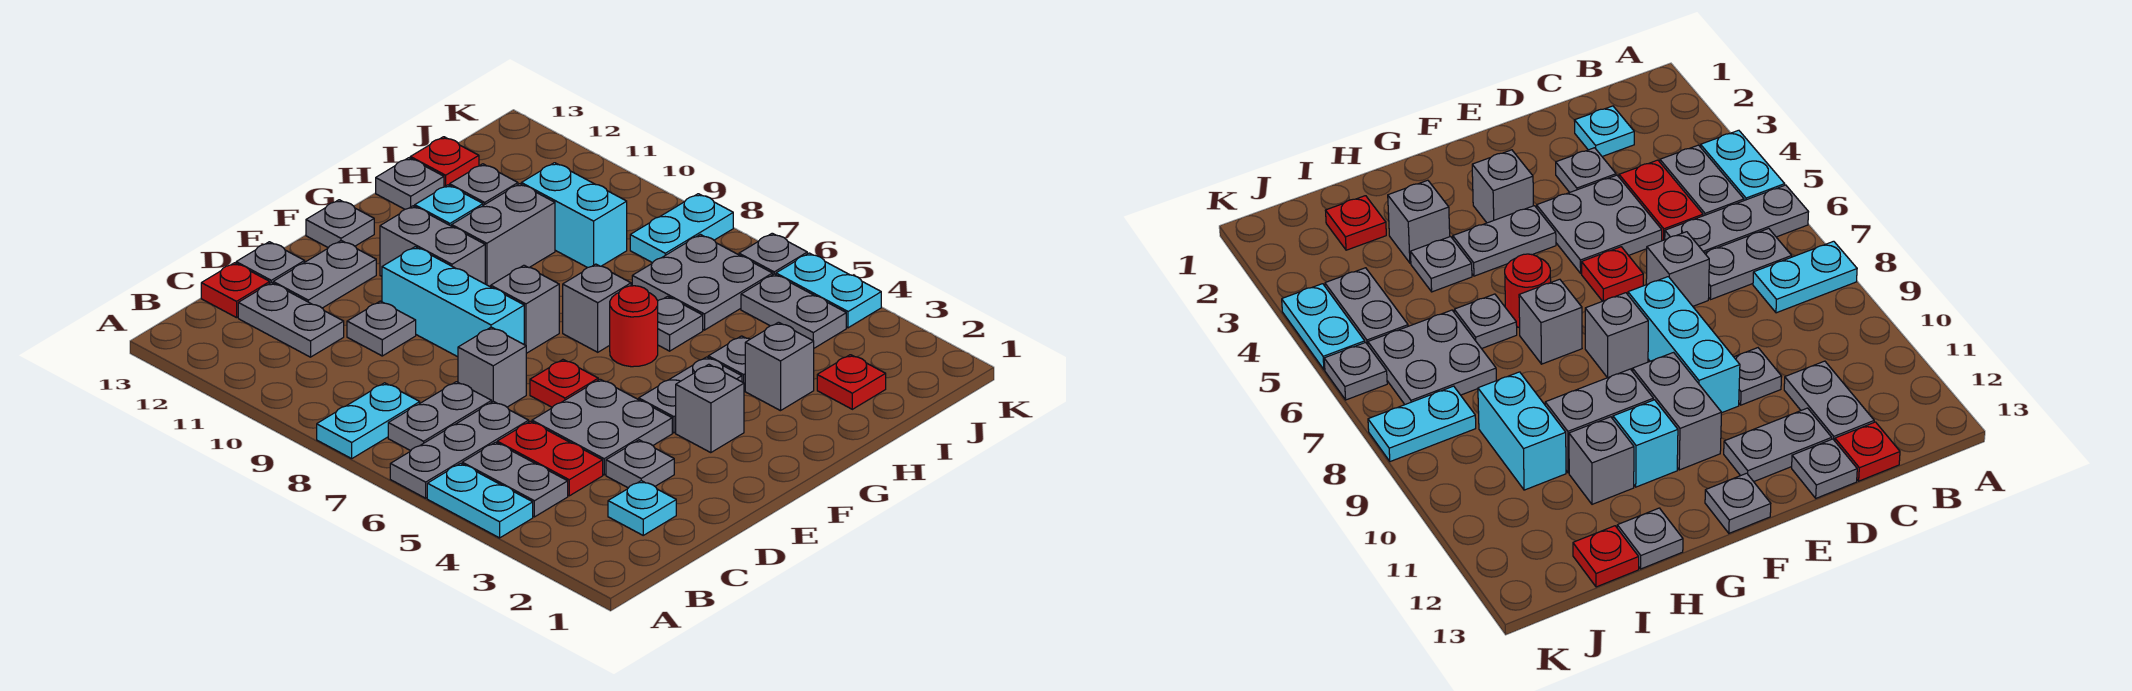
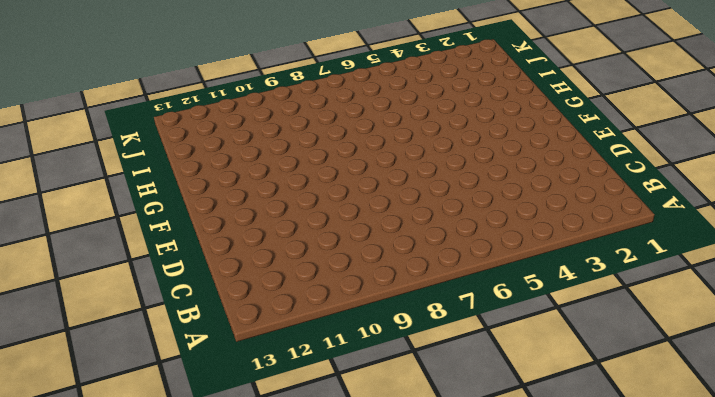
none -> cyan plate A4:A5 level 1
none -> grey plate A6:C6 level 1
none -> cyan plate A8:B8 level 1
none -> grey plate B4:B5 level 1

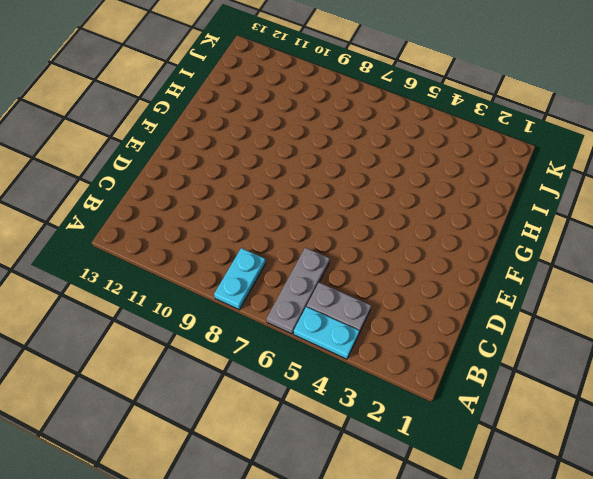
none -> grey plate B7:C7 level 1
none -> cyan plate C2 level 1
none -> red plate C4:C5 level 1
none -> grey plate C11:C12 level 1

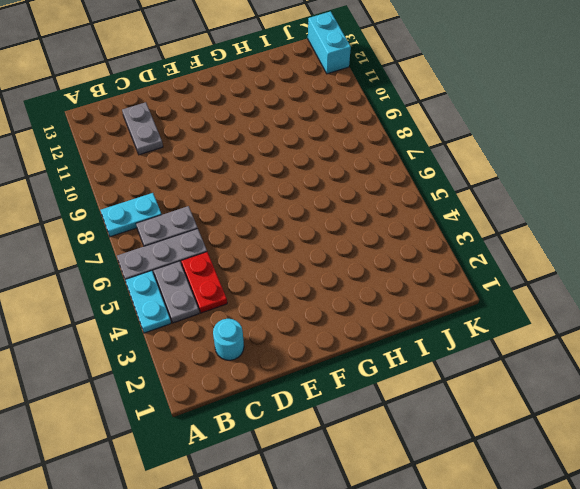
cyan round brick C2 level 1 -> cyan plate C2 level 1
cyan brick K12:K13 level 1 -> cyan brick I9:I10 level 1
none -> red plate C13 level 1
none -> grey plate D3 level 1
none -> grey plate D4:E5 level 1
none -> grey brick D7 level 1

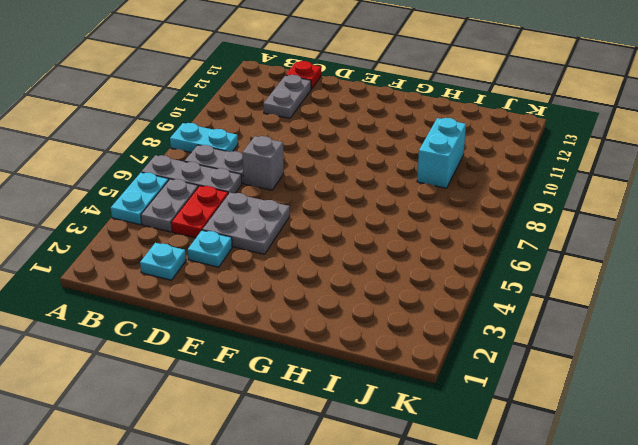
cyan plate D3 level 1 -> grey plate D3 level 1
none -> grey plate D10 level 1
none -> grey plate D12:E12 level 1
none -> grey plate D13 level 1
none -> red plate E6 level 1

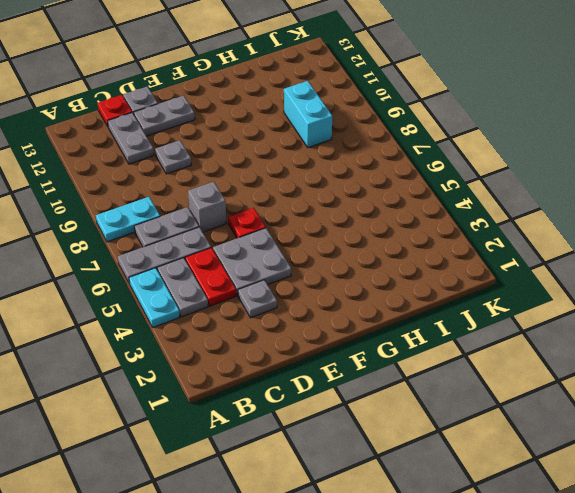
none -> cyan plate C2 level 1
none -> cyan brick E8:E10 level 1
none -> grey brick F3 level 1
none -> grey plate F4:G4 level 1

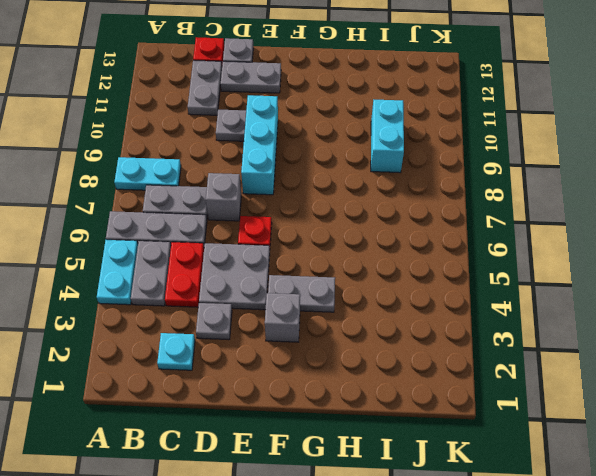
none -> grey brick F8 level 1
none -> grey brick F10:F11 level 1
none -> grey plate F13 level 1
none -> red round brick G6 level 1

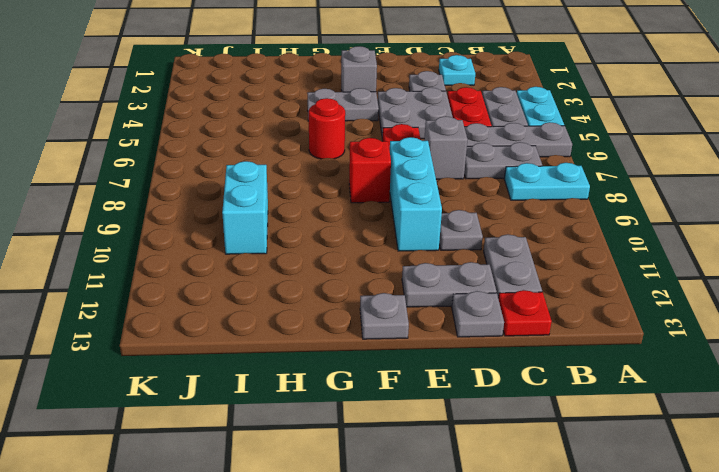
red brick F8 level 1 -> grey brick F8 level 1
none -> grey brick F10:F11 level 1
none -> grey brick G7 level 1
none -> grey brick G10:H10 level 1
none -> cyan brick G11 level 1

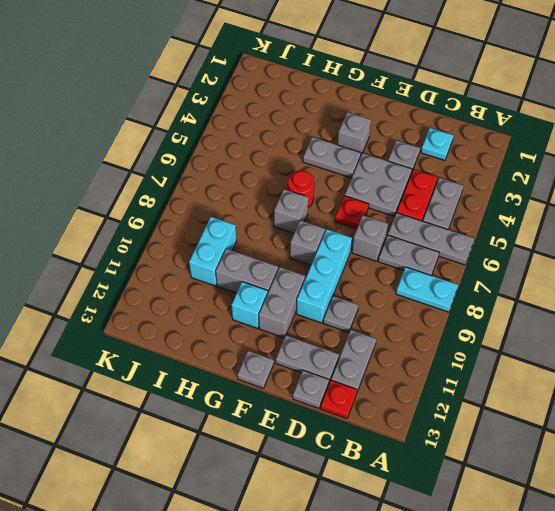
none -> cyan plate A4:A5 level 1
none -> grey brick H3 level 1
none -> grey plate H4 level 1
none -> grey plate H6 level 1

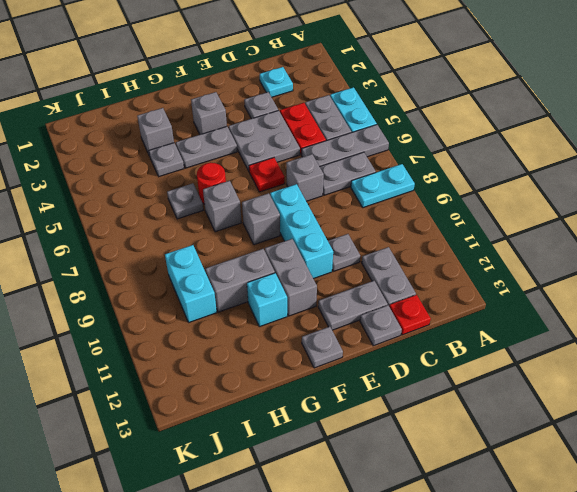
none -> grey brick H11 level 1
none -> grey plate H13 level 1
none -> red plate I2 level 1
none -> grey plate I6:J7 level 1

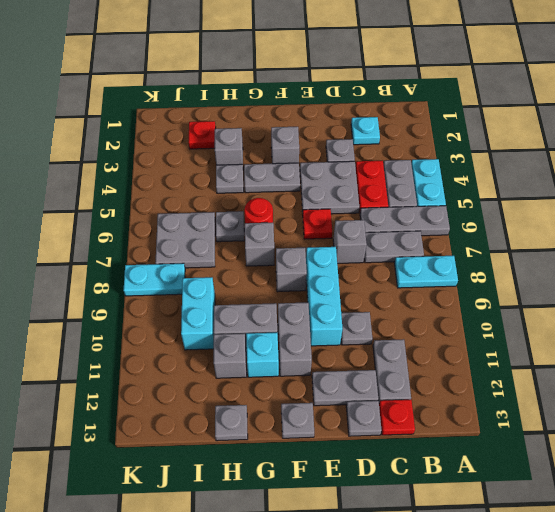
none -> red plate I13 level 1
none -> grey plate J4:J5 level 1
none -> cyan plate K4:K5 level 1
none -> grey plate K6 level 1

